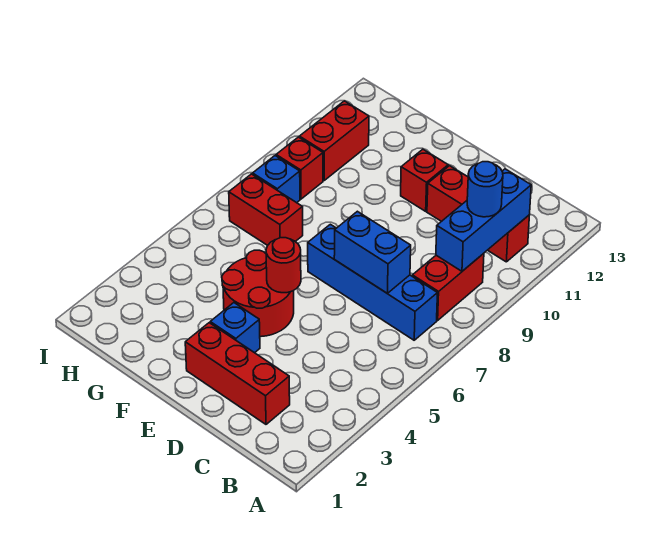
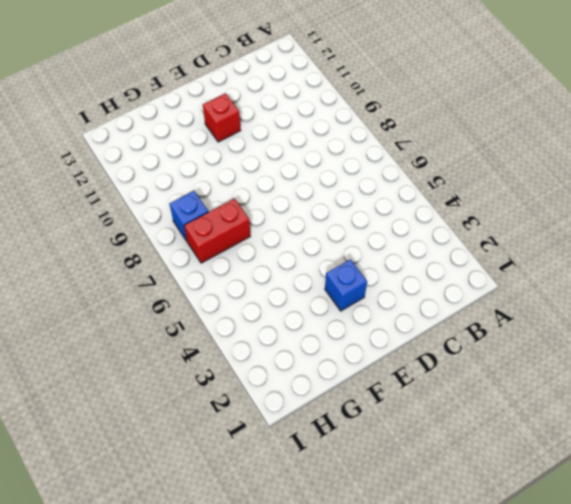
none -> blue brick B7:E7 level 1
none -> red brick B8:B9 level 1
none -> red brick B11:D11 level 1

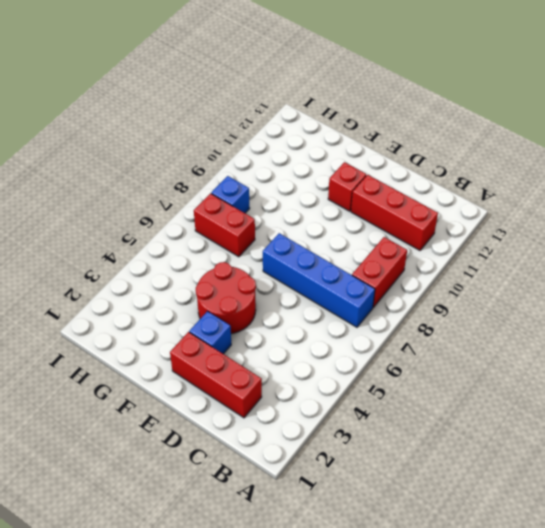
none -> red brick H9 level 1
none -> red brick H10:H11 level 1
none -> blue brick B9:B11 level 2

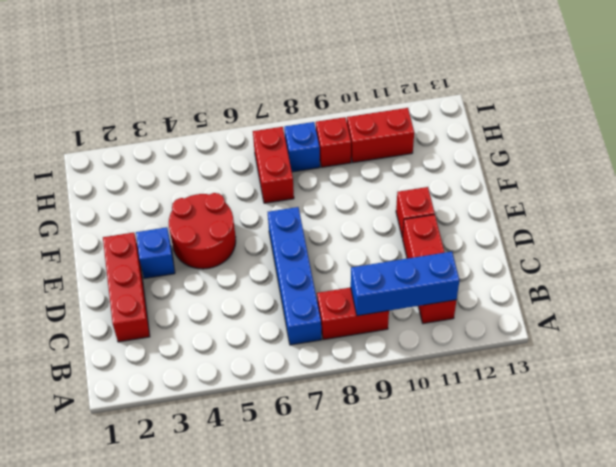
none -> blue brick C7:D7 level 2
none -> red round brick E5 level 2
none -> blue round brick B10 level 3

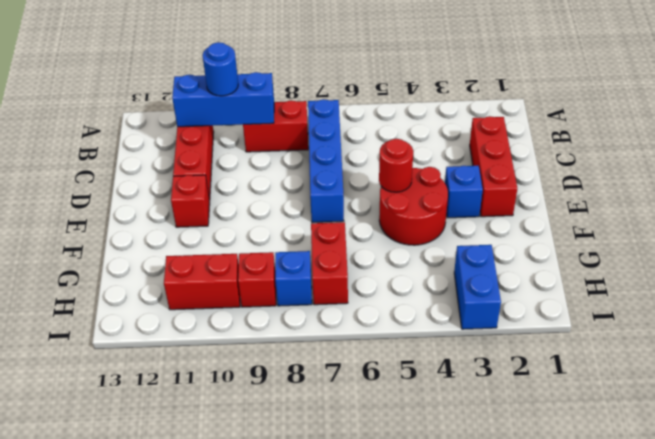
blue brick H3:I3 level 1 -> blue brick C7:D7 level 2

